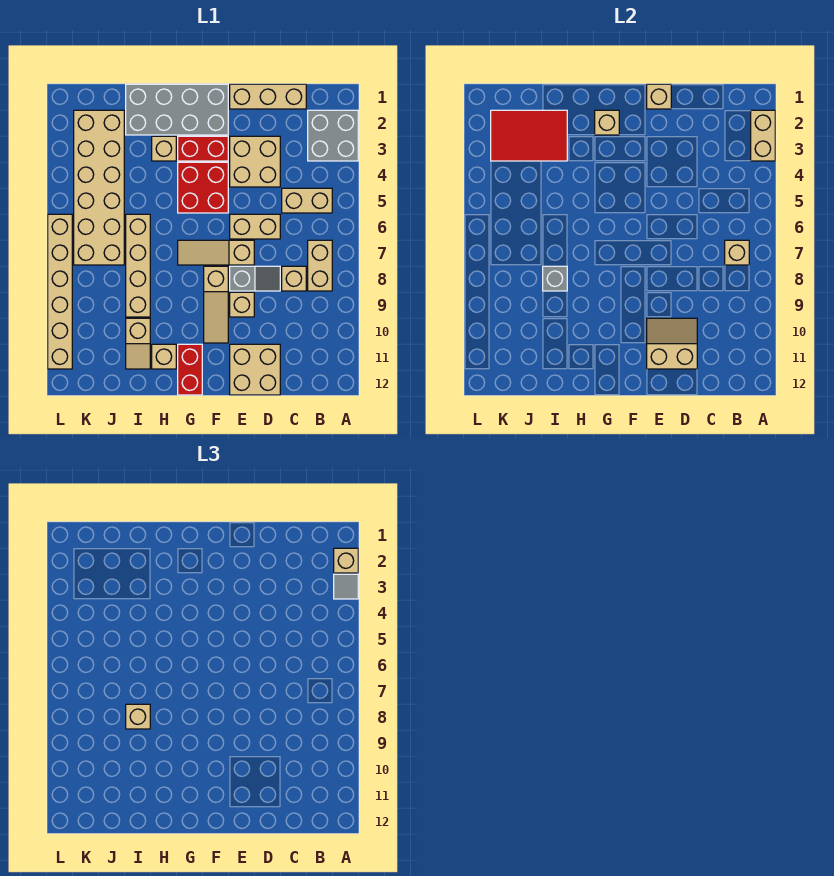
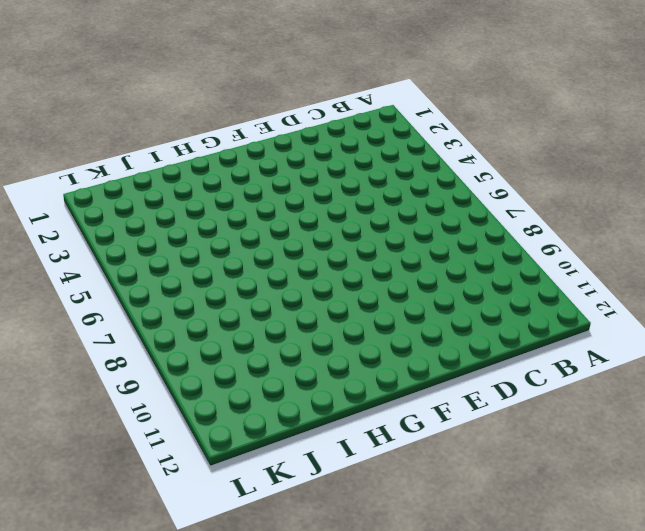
none -> grey brick A2:B3 level 1
none -> tan brick B5:C5 level 1
none -> tan brick B7:B8 level 1
none -> tan brick C1:E1 level 1

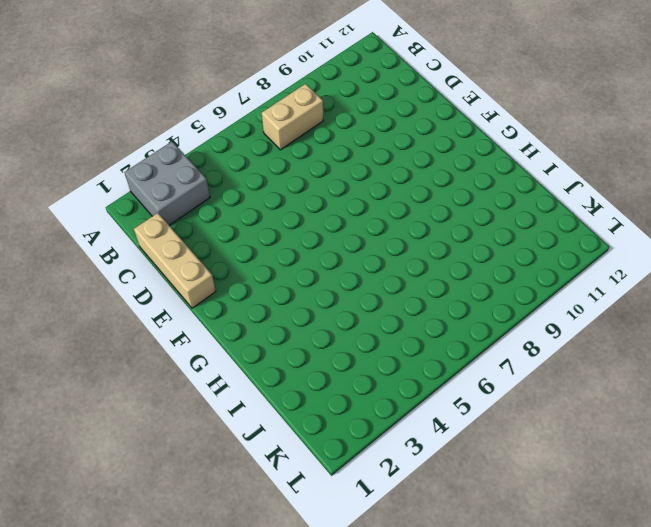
none -> tan brick B5:C5 level 1
none -> tan brick C8 level 1
none -> tan brick D3:E4 level 1
none -> tan brick D6:E6 level 1

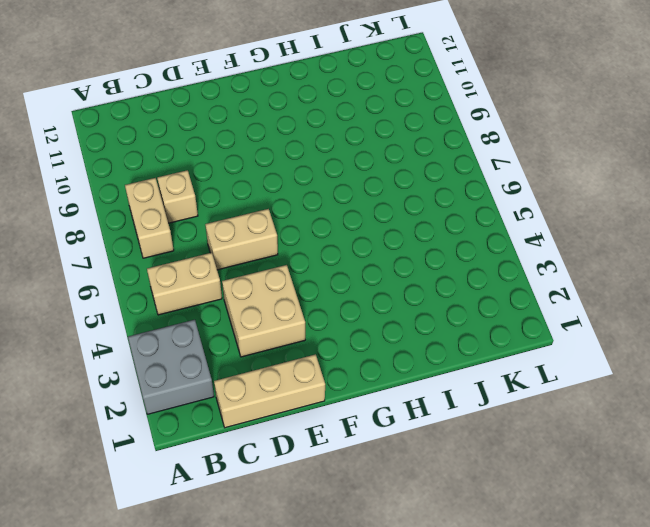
none -> grey slope D8:E8 level 1 top E
none -> tan brick D11:E12 level 1
none -> tan slope E7:G7 level 1 top E
none -> tan brick E9 level 1

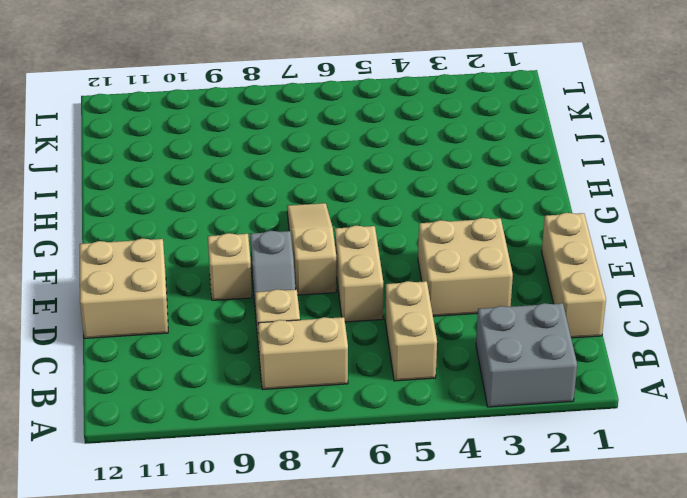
none -> grey brick F1:I2 level 1
none -> red brick F3:G3 level 1
none -> red brick F4:G5 level 1
none -> tan slope F8:F10 level 1 top 8

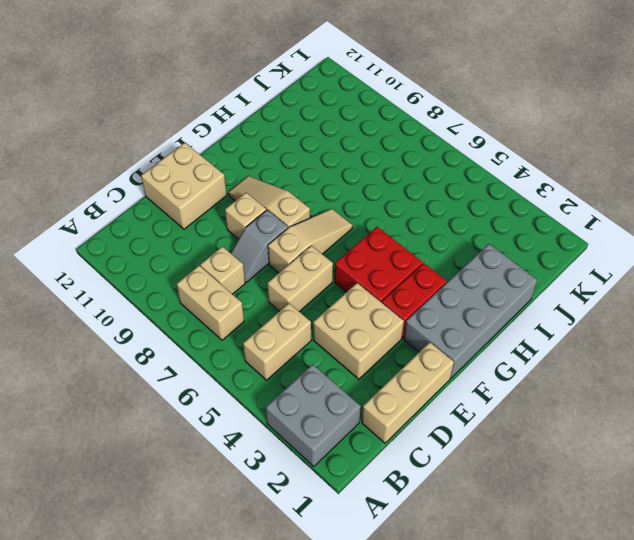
none -> red brick G11:G12 level 1
none -> tan brick H3 level 1
none -> tan brick H11 level 1
none -> tan brick I6:I9 level 1

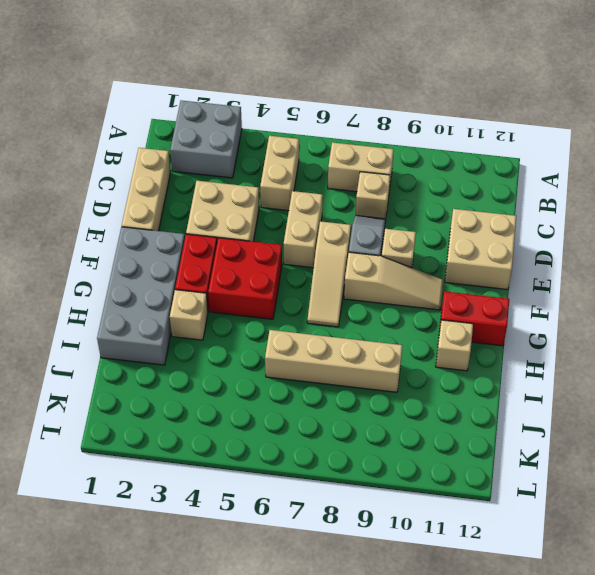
none -> tan slope I10:I11 level 1 top 10
none -> tan brick J2:K7 level 1
none -> tan brick L6:L11 level 1
none -> tan brick A2:A3 level 2

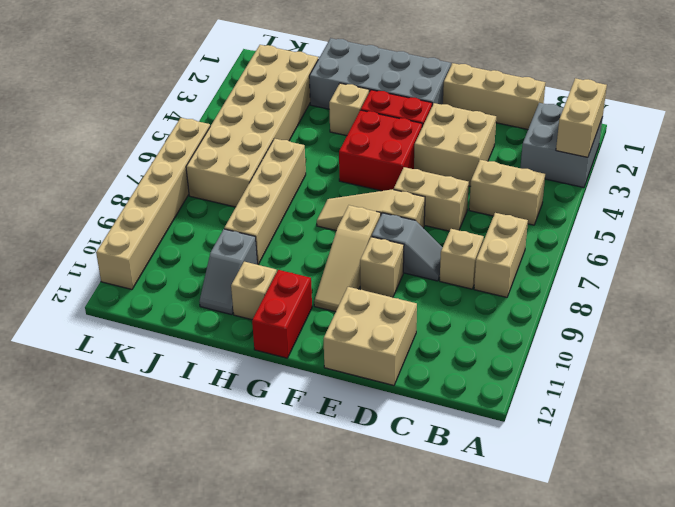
grey slope I10:I11 level 1 top 10 -> tan slope I10:I11 level 1 top 10
none -> tan brick B7 level 2
none -> tan slope D10:E11 level 2 top 11
none -> tan brick E1 level 2
none -> tan brick G2 level 2

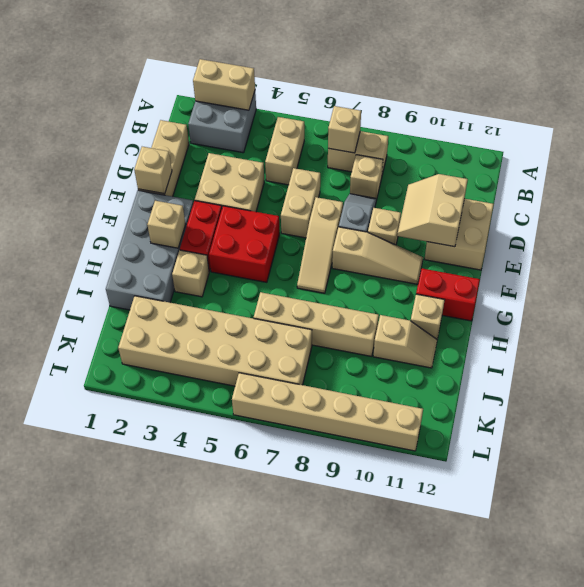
none -> red tile I2:K3 level 2
none -> grey brick I8 level 2
none -> tan brick A2 level 3
none -> grey tile A3 level 3

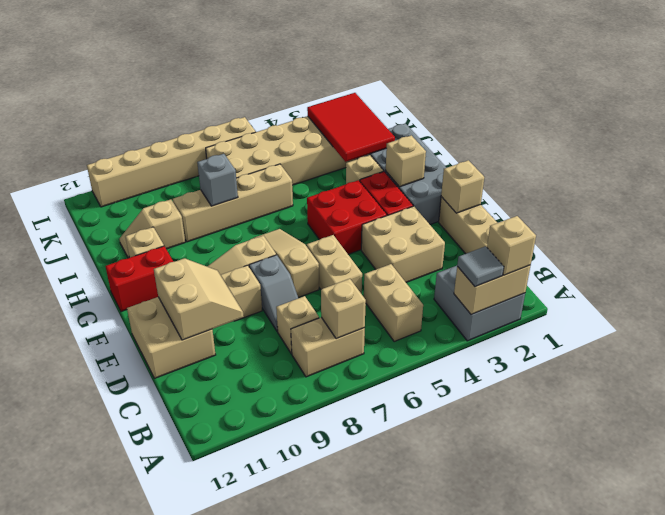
none -> tan brick I8 level 3

